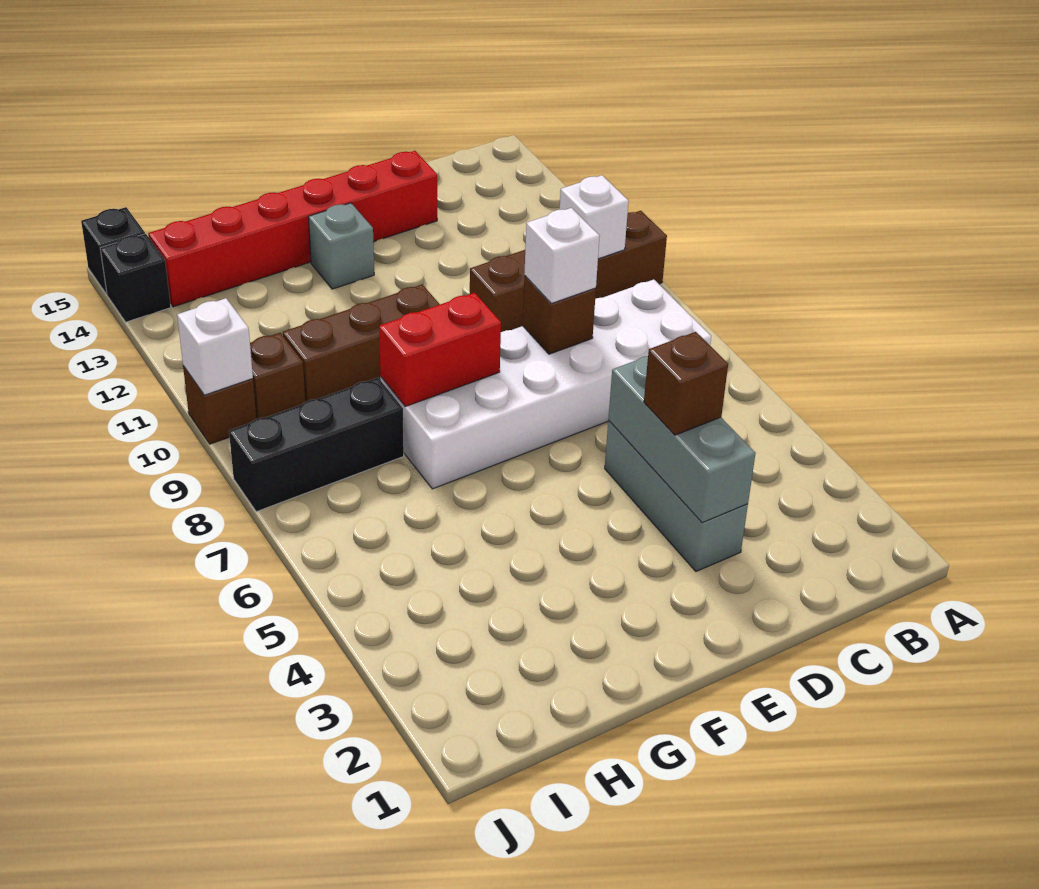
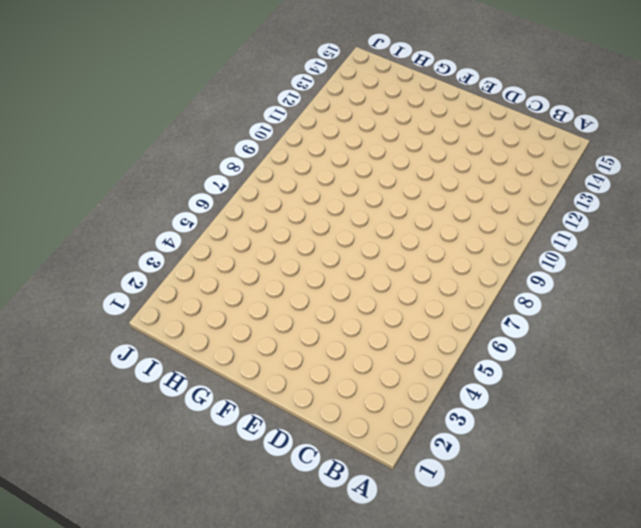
none -> brown brick A10:D10 level 1
none -> white brick B7:G8 level 1
none -> grey brick D3:D5 level 1

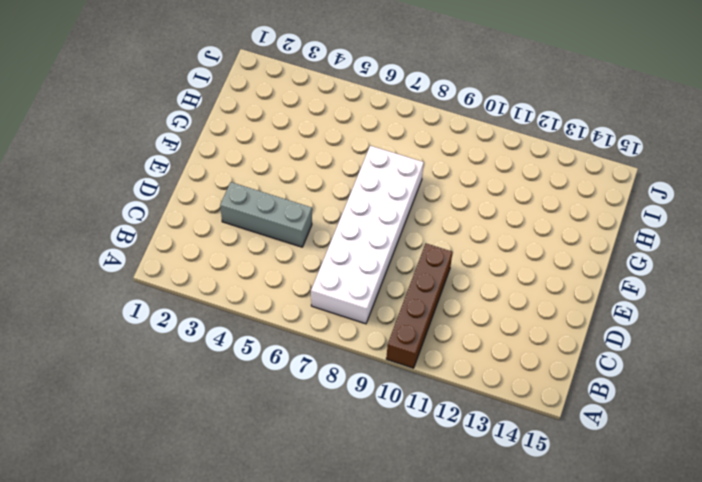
none -> red brick D14:I14 level 1
none -> brown brick F10:H10 level 1
none -> grey brick F13 level 1

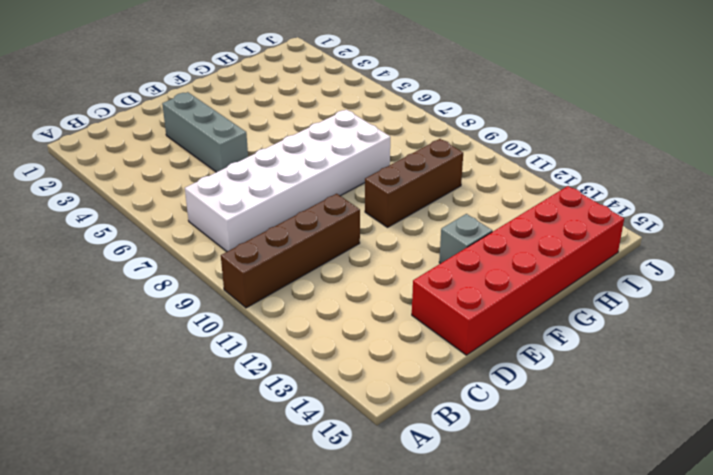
red brick D14:I15 level 1 -> red brick D14:I14 level 1
none -> black brick H8:J8 level 1
none -> brown brick I10 level 1
none -> brown brick J10 level 1

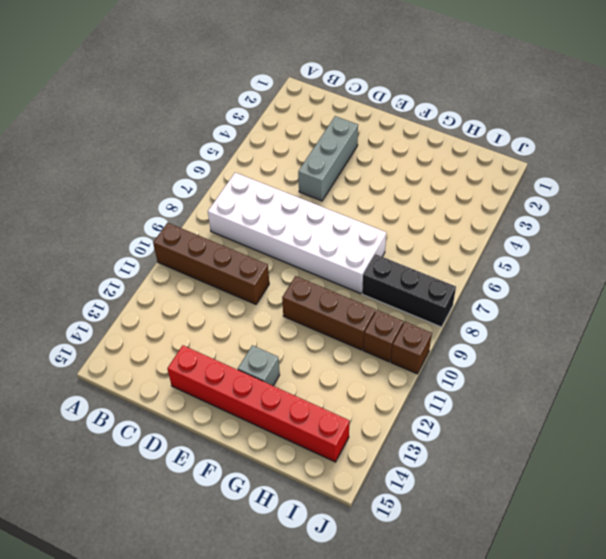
none -> black brick J14 level 1
none -> black brick J15 level 1
none -> white brick B10 level 2

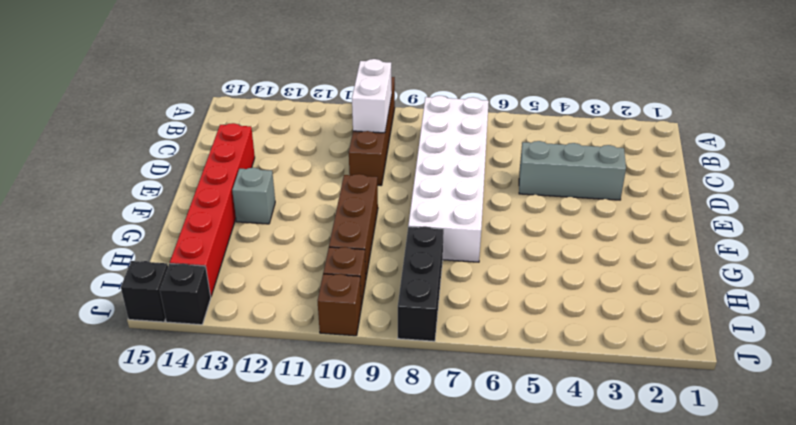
white brick B10:C10 level 2 -> white brick B10 level 2
none -> grey brick D3:D5 level 2
none -> brown brick D8 level 2
none -> red brick F8:G8 level 2

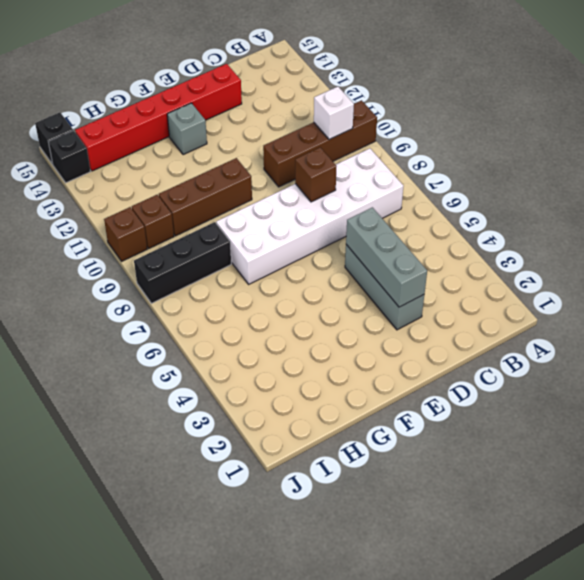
none -> red brick F8:G8 level 2
none -> white brick J10 level 2
none -> brown brick D4 level 3

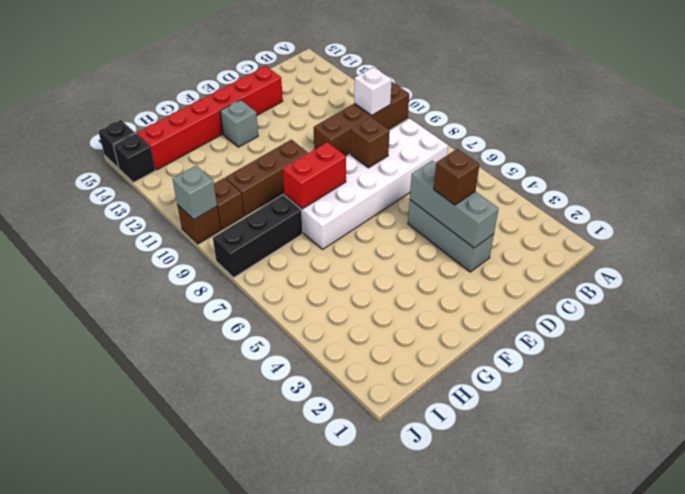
grey brick J10 level 2 -> white brick J10 level 2
none -> white brick D8 level 3

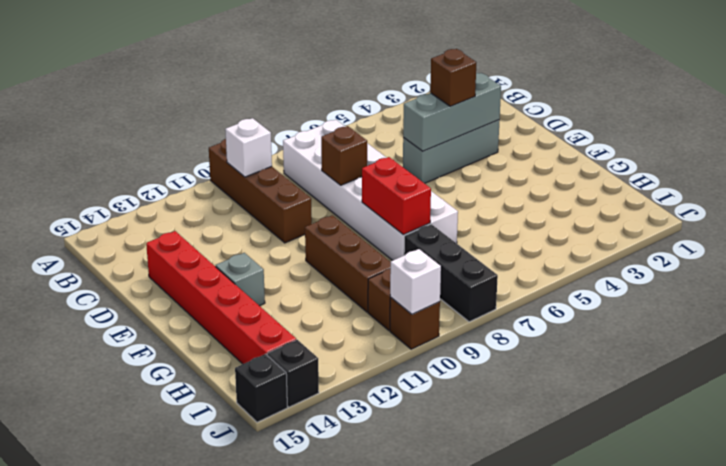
none -> white brick D8 level 3

